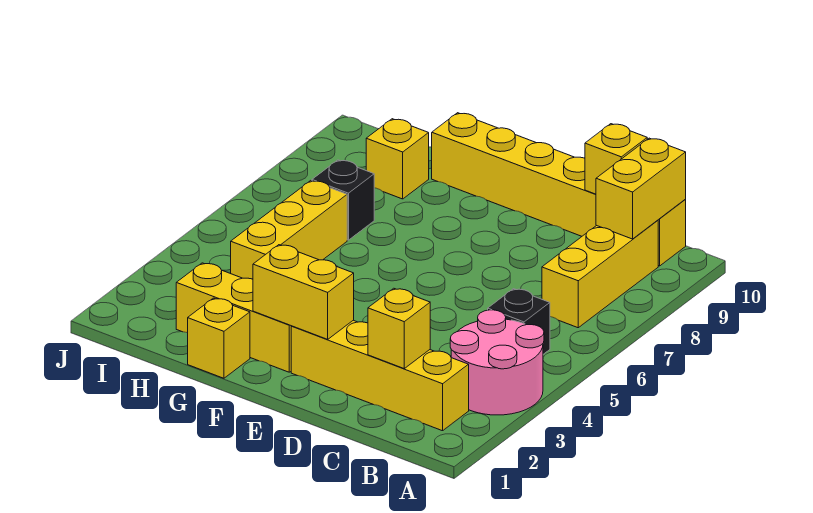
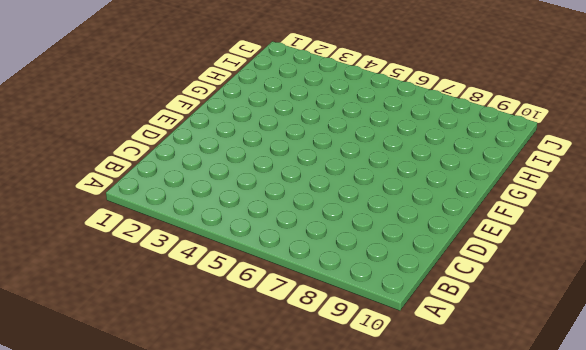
none -> pink round brick A3:B4 level 1
none -> yellow brick B2:E2 level 1
none -> black brick B5 level 1

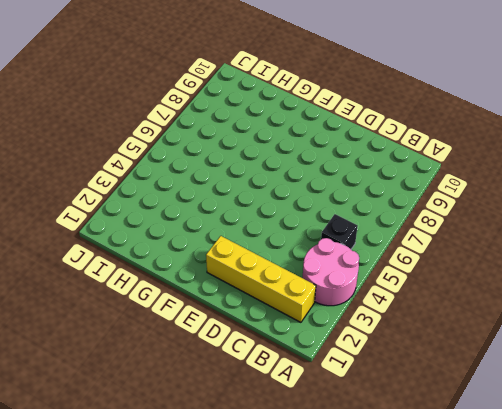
none -> yellow brick B7:B9 level 1
none -> yellow brick B10:G10 level 1
none -> yellow brick F2:H2 level 1

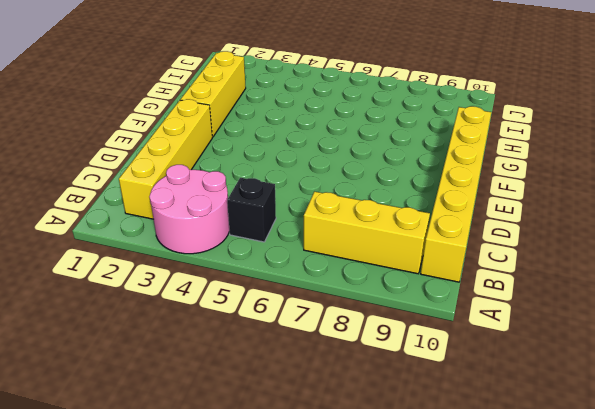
none -> yellow brick G1 level 1
none -> yellow brick H4:H6 level 1
none -> black brick H7 level 1

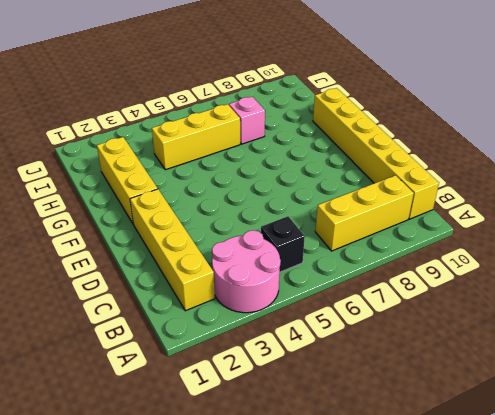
pink brick H7 level 1 -> black brick H7 level 1
none -> yellow brick G1 level 1
none -> yellow brick H9 level 1
none -> yellow brick B9:B10 level 2

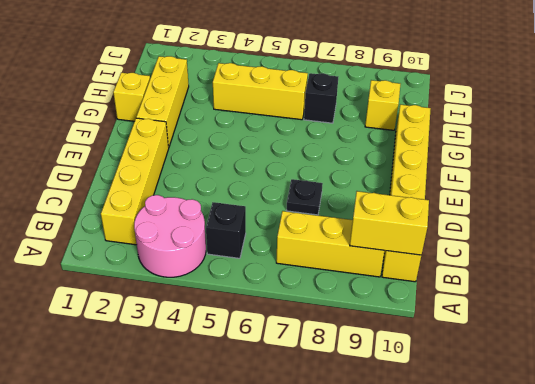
black plate D7 level 1 -> none
none -> yellow brick C2 level 2
none -> yellow brick C10 level 2
none -> yellow brick E2:F2 level 2

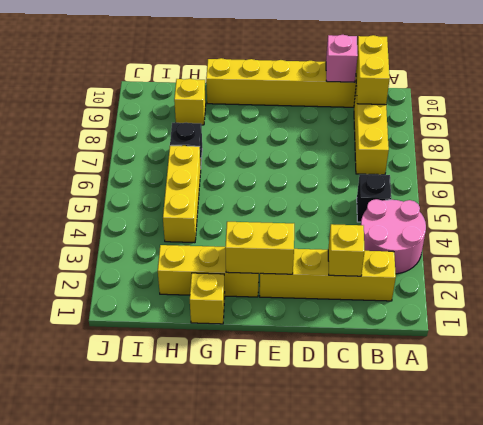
pink brick C10 level 2 -> yellow brick C10 level 2

